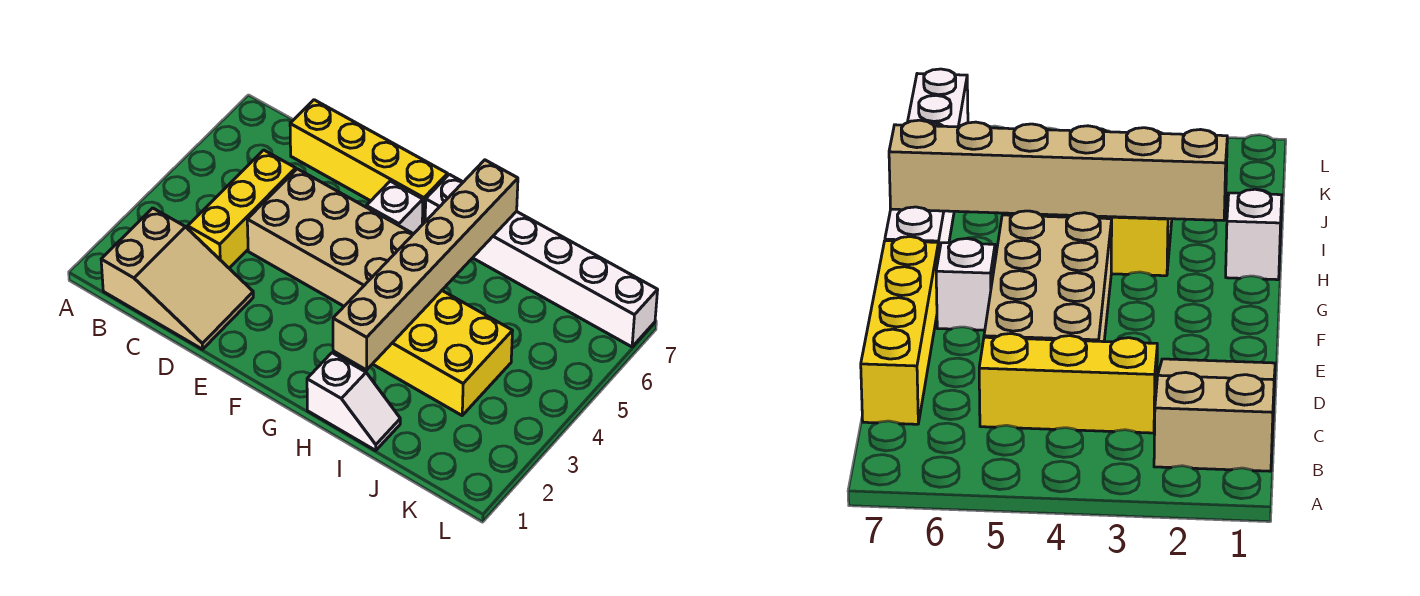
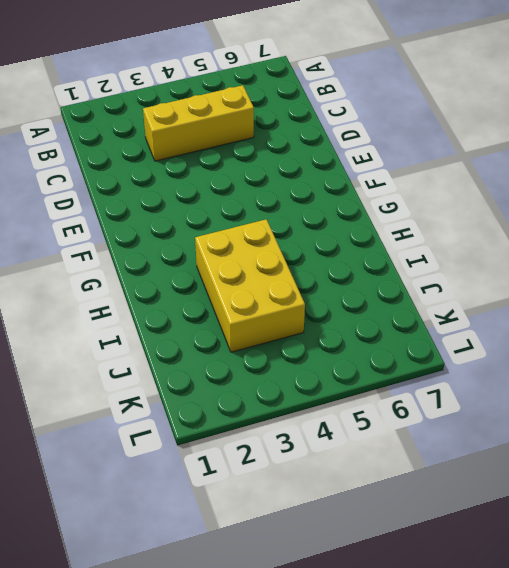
none -> tan slope B1:D2 level 1 top B
none -> yellow brick C7:F7 level 1

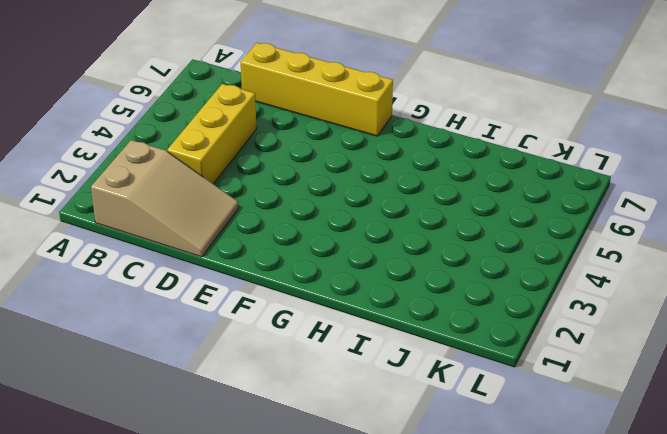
none -> tan brick D4:G5 level 1
none -> white brick F6 level 1

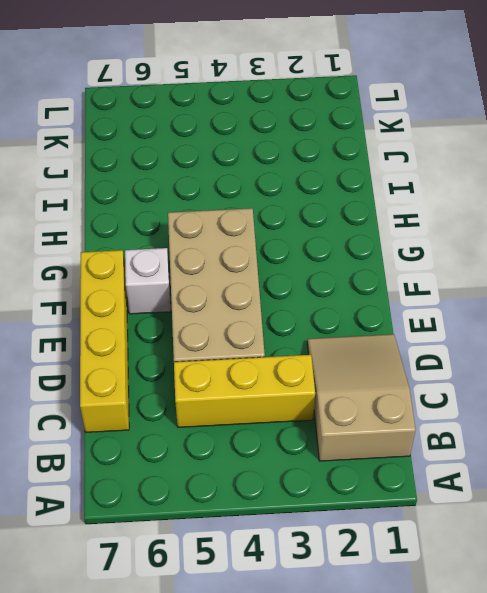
none -> white brick G7:L7 level 1
none -> white slope H1:I1 level 1 top H

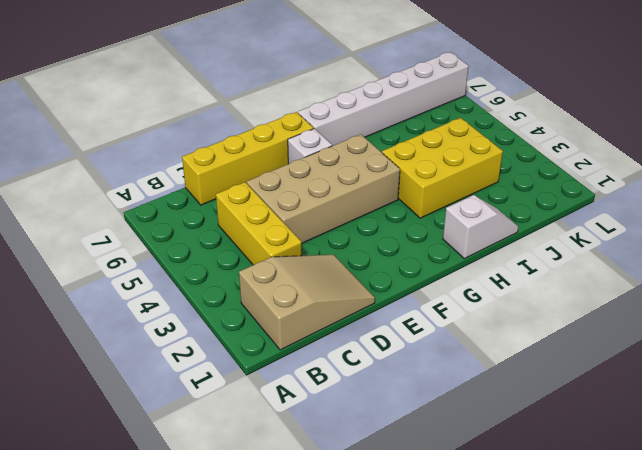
none -> tan brick H2:H7 level 2

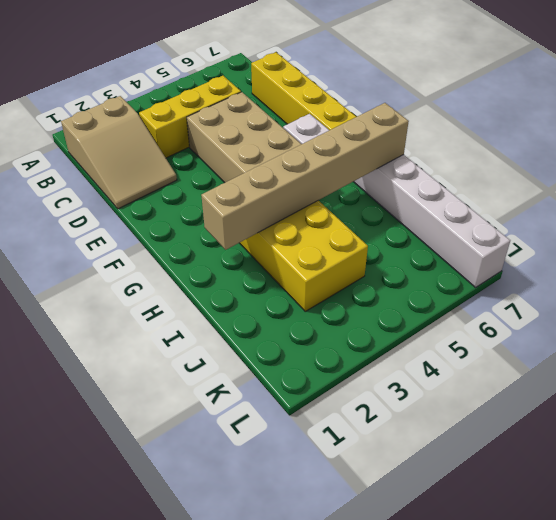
none -> white slope H1:I1 level 1 top H

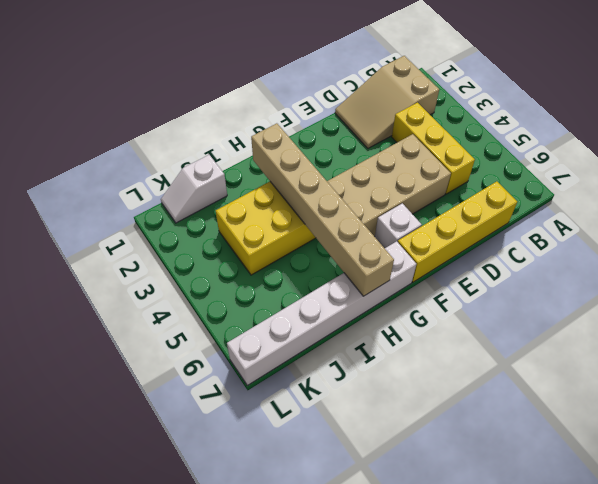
white slope J1:K1 level 1 top J -> white slope H1:I1 level 1 top H

